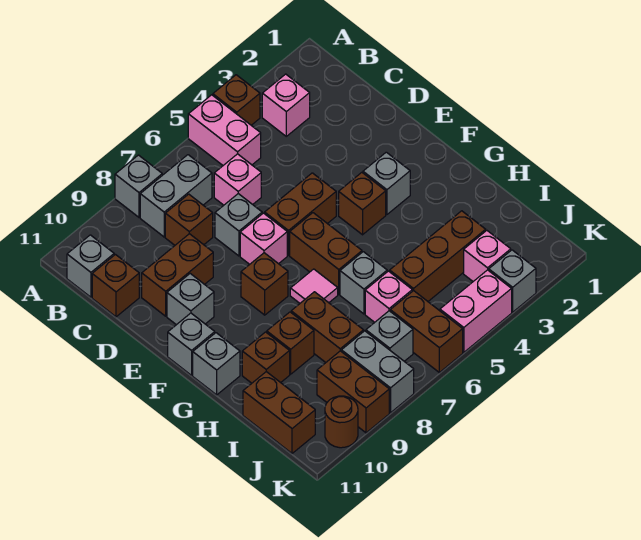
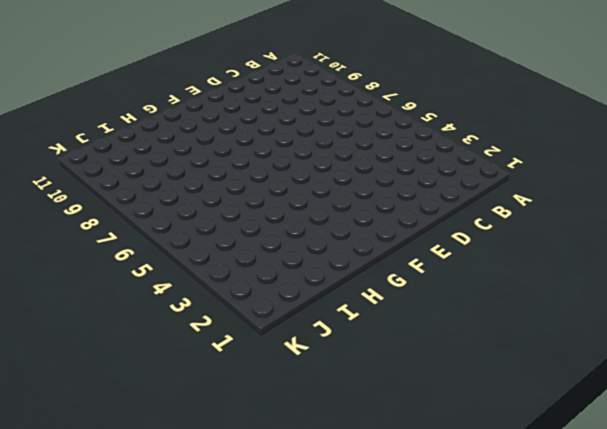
none -> brown brick A4 level 1
none -> pink brick A5:B5 level 1
none -> grey brick A8 level 1
none -> pink brick B3 level 1

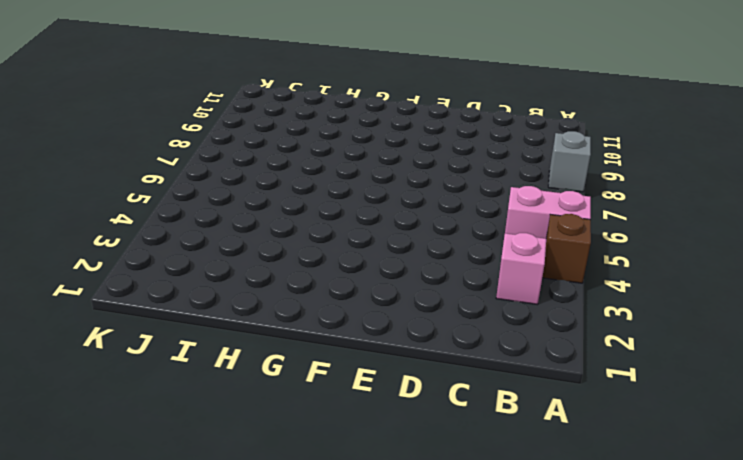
none -> grey brick B7:B8 level 1
none -> grey brick B11 level 1
none -> pink brick C6 level 1
none -> brown brick C8 level 1

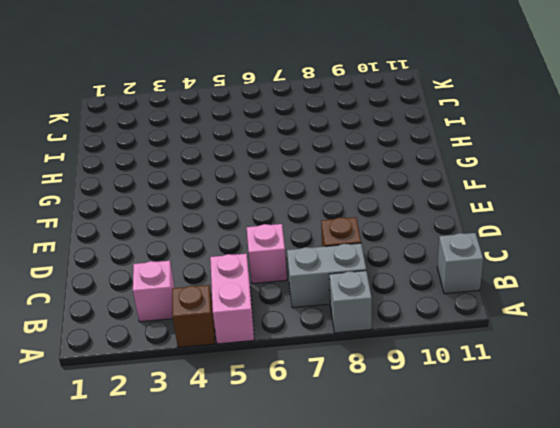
none -> brown brick C11 level 1
none -> grey brick D7 level 1
none -> brown brick D9:D10 level 1
none -> brown brick E5:E6 level 1

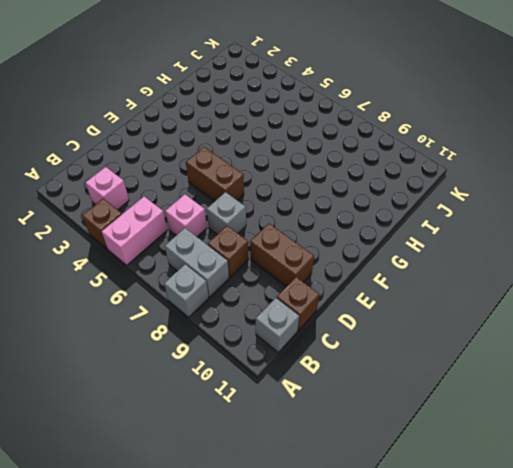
none -> pink brick E7 level 1
none -> grey brick E10 level 1
none -> grey brick F3 level 1
none -> brown brick F4 level 1

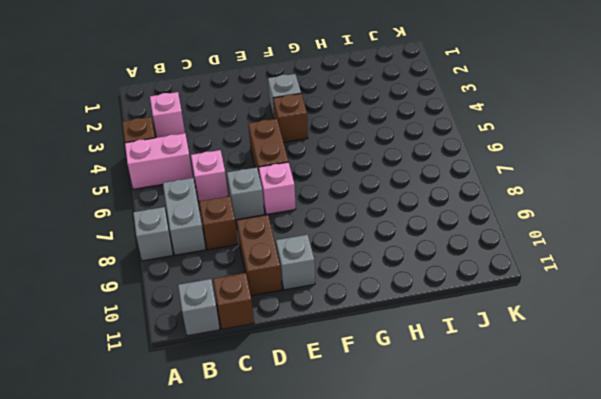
none -> brown brick F6:G6 level 1
none -> brown brick F8 level 1
none -> grey brick F11 level 1
none -> pink tile G7 level 1

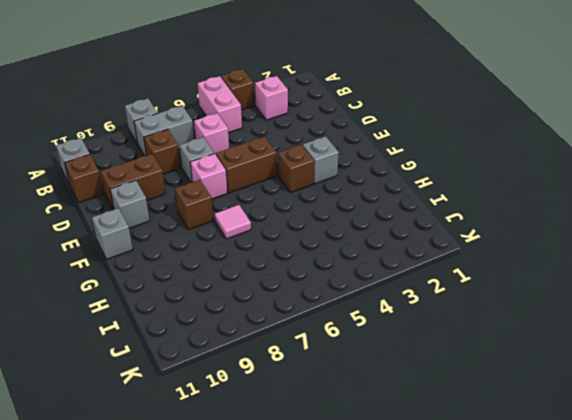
none -> brown brick F6:G6 level 1
none -> grey brick G11 level 1
none -> grey brick H6 level 1
none -> brown brick H8:I8 level 1

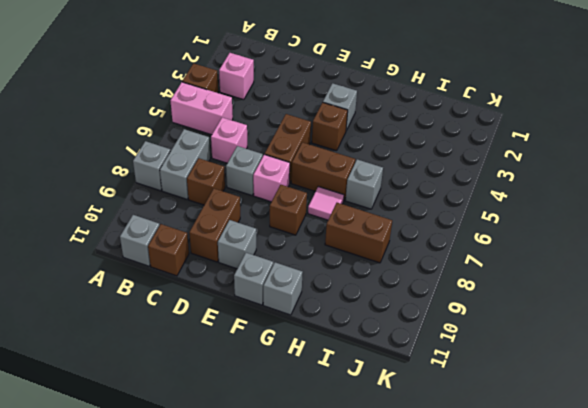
none -> brown brick H9 level 1
none -> brown brick H10 level 1
none -> brown brick I3:I5 level 1
none -> pink brick I6 level 1

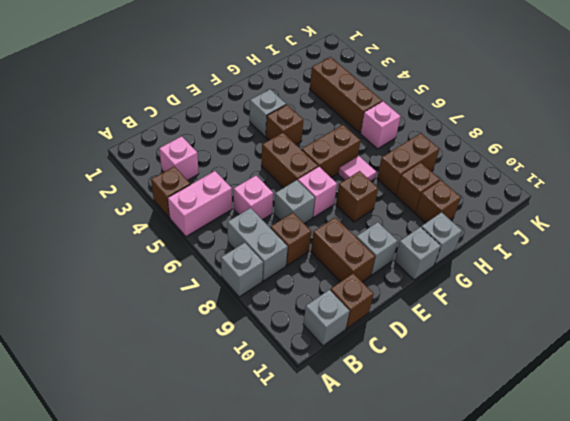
none -> grey brick H6 level 1
none -> brown brick I11:J11 level 1
none -> pink brick J3 level 1
none -> brown brick J6:K6 level 1

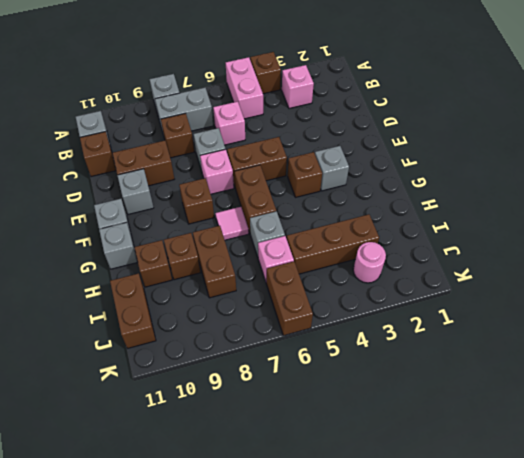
pink round brick J3 level 1 -> pink brick J3 level 1
none -> grey brick J7 level 1
none -> grey brick J8:K8 level 1
none -> brown brick J9:K9 level 1
none -> grey brick K3 level 1

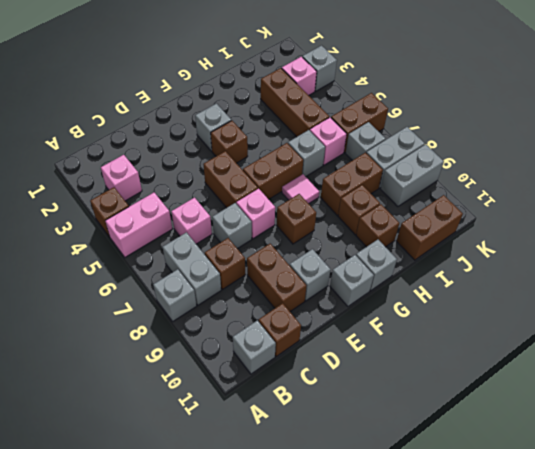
grey brick J9:K9 level 1 -> brown brick J9:K9 level 1
none -> pink brick K4:K5 level 1
none -> brown round brick K10 level 1

